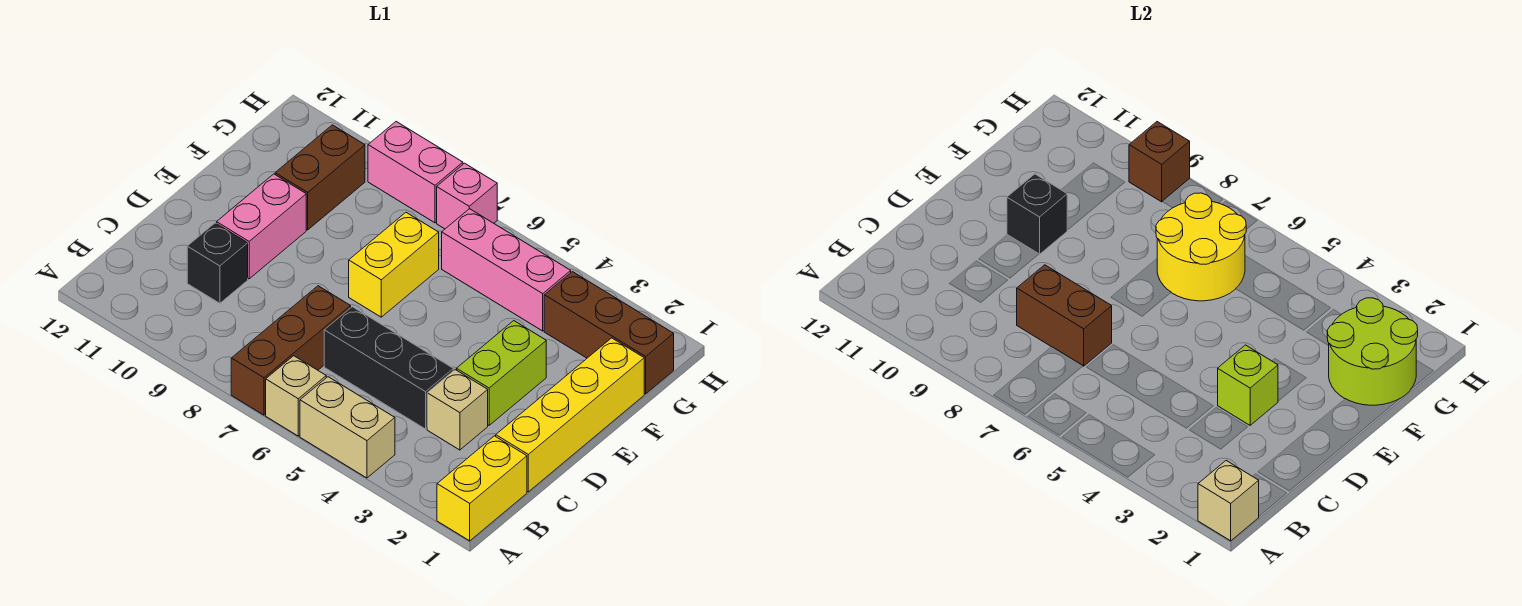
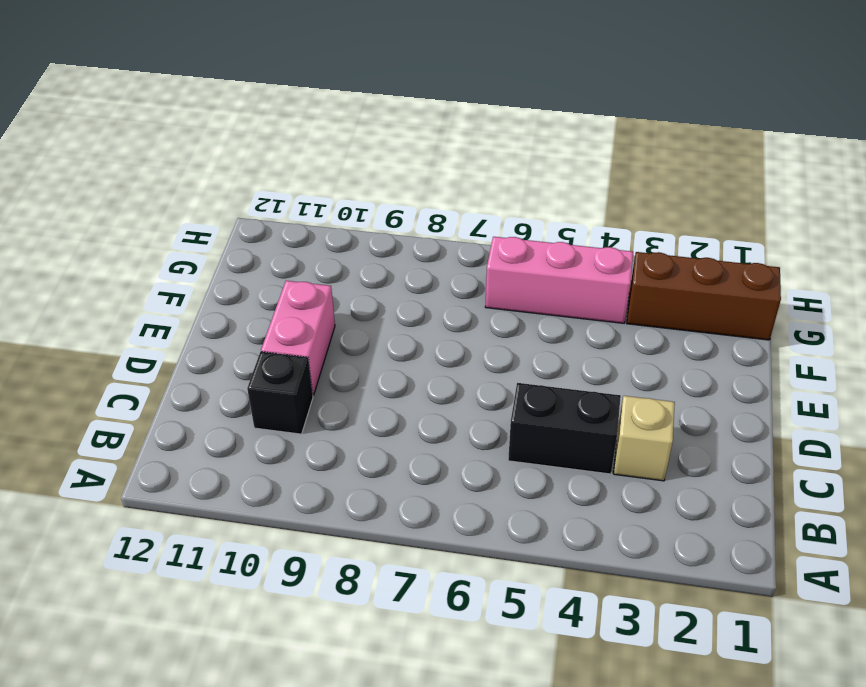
black brick C4:C5 level 1 -> black brick C4:C6 level 1
none -> yellow brick A1:B1 level 1
none -> tan brick A4:A5 level 1
none -> tan brick A6 level 1

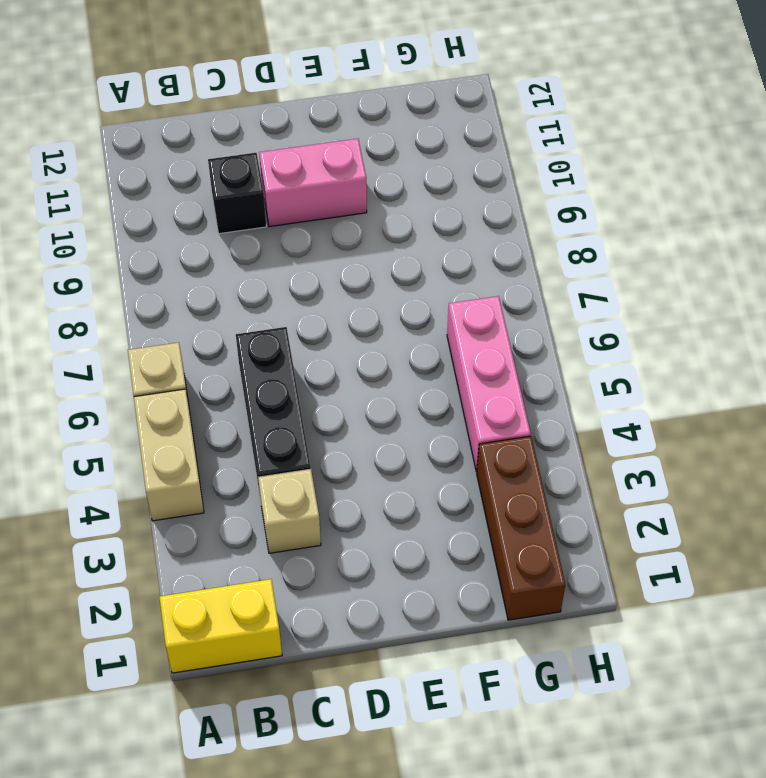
none -> brown brick A7:C7 level 1
none -> yellow brick C1:F1 level 1
none -> lime brick D3:E3 level 1

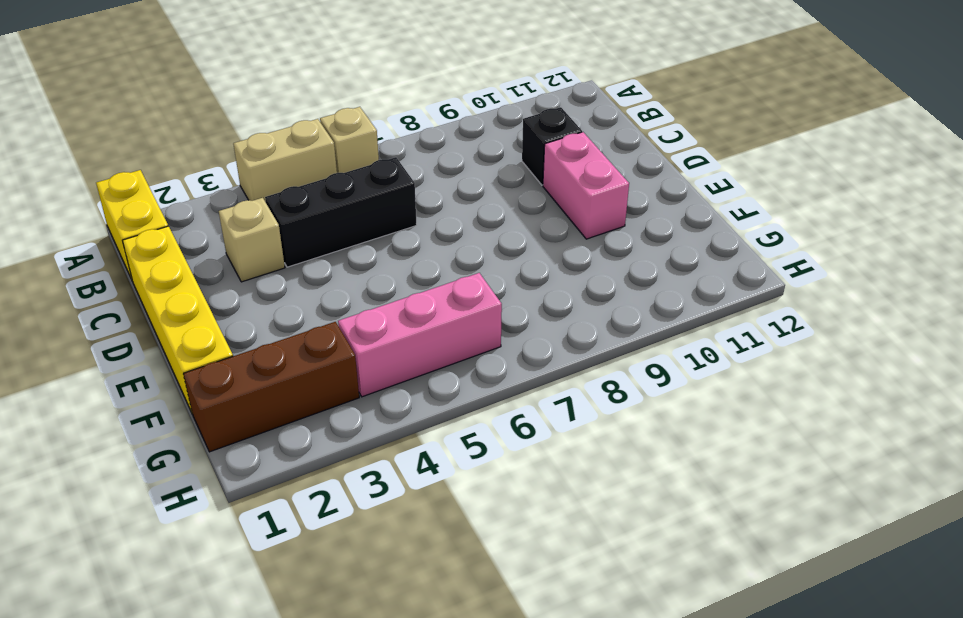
none -> brown brick A7:C7 level 1
none -> lime brick D3:E3 level 1
none -> yellow brick E7:F7 level 1

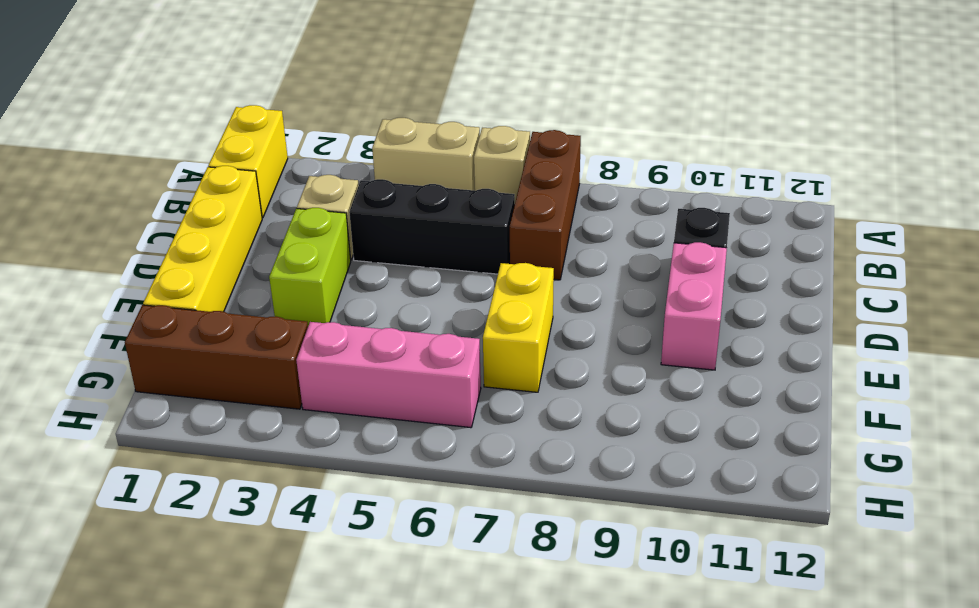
none -> brown brick F10:G10 level 1
none -> pink brick H7 level 1
none -> pink brick H8:H9 level 1

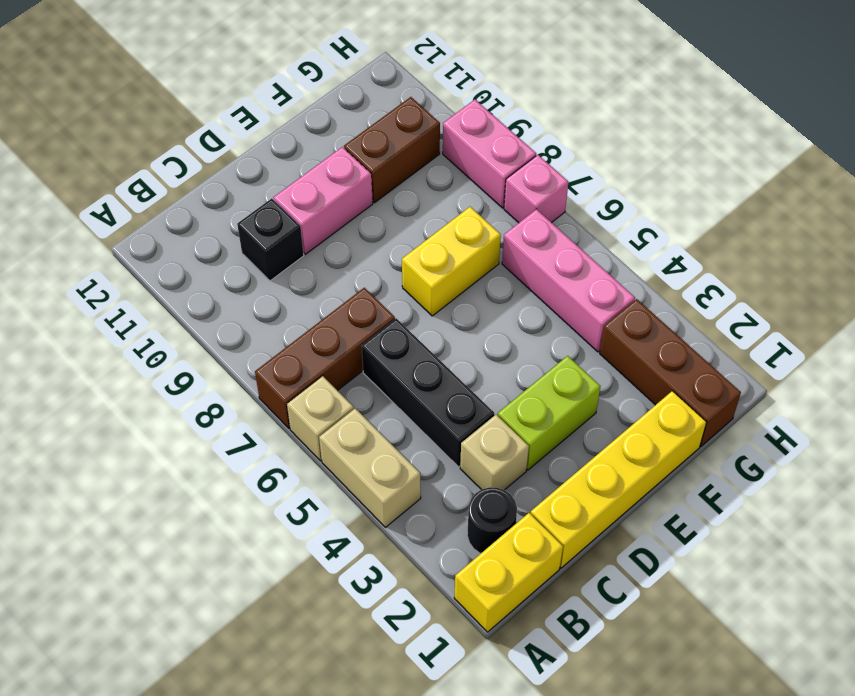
black round brick B2 level 1 -> none
none -> tan brick A1 level 2
none -> brown brick C7:C8 level 2
none -> lime brick D3 level 2

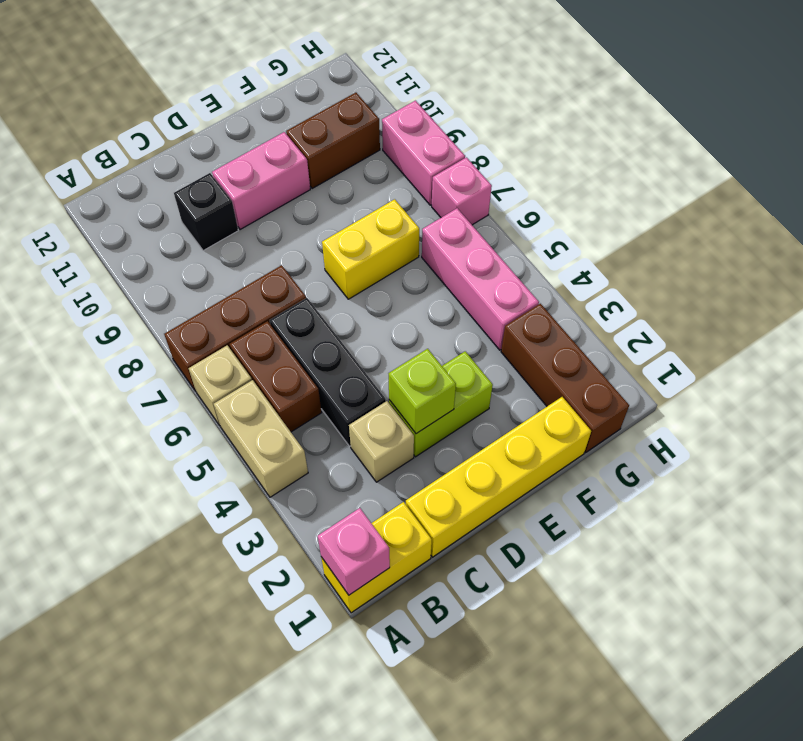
pink brick A1 level 2 -> tan brick A1 level 2
brown brick B5:B6 level 1 -> brown brick C7:C8 level 2
none -> black brick E10 level 2
none -> lime round brick F1:G2 level 2
none -> yellow round brick F6:G7 level 2

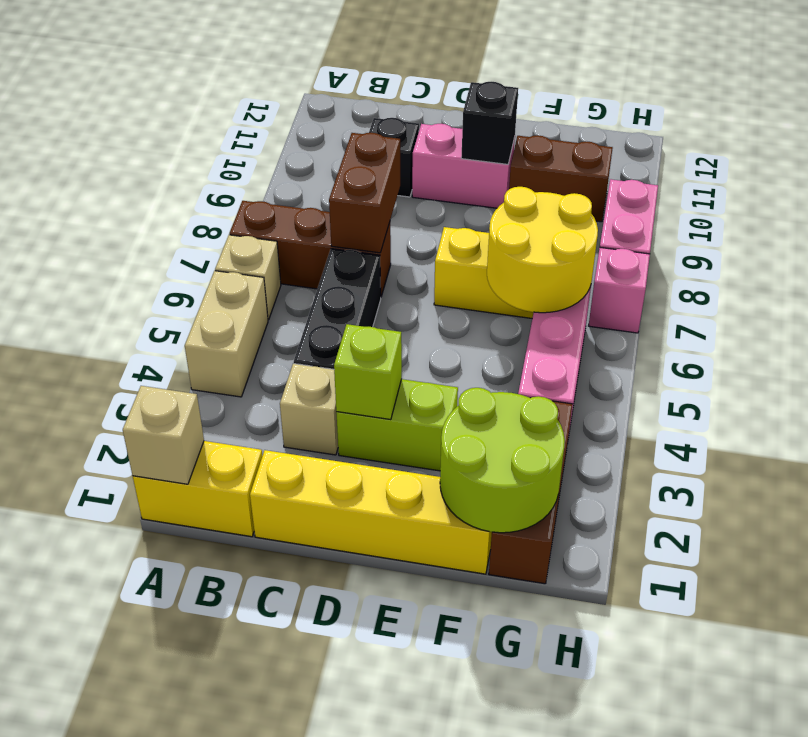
none -> brown brick H9 level 2

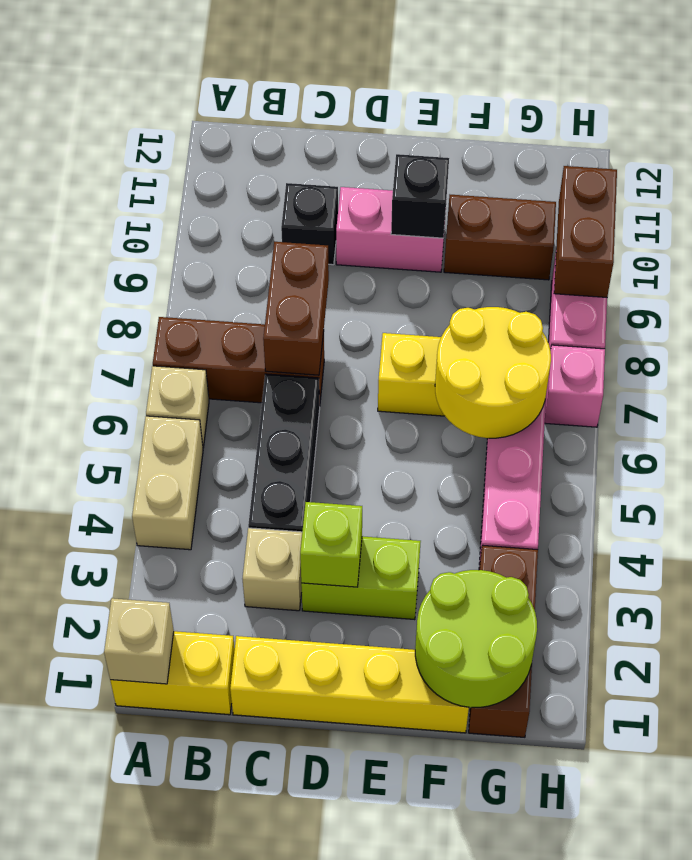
brown brick H9:H10 level 2 -> brown brick H9 level 2

